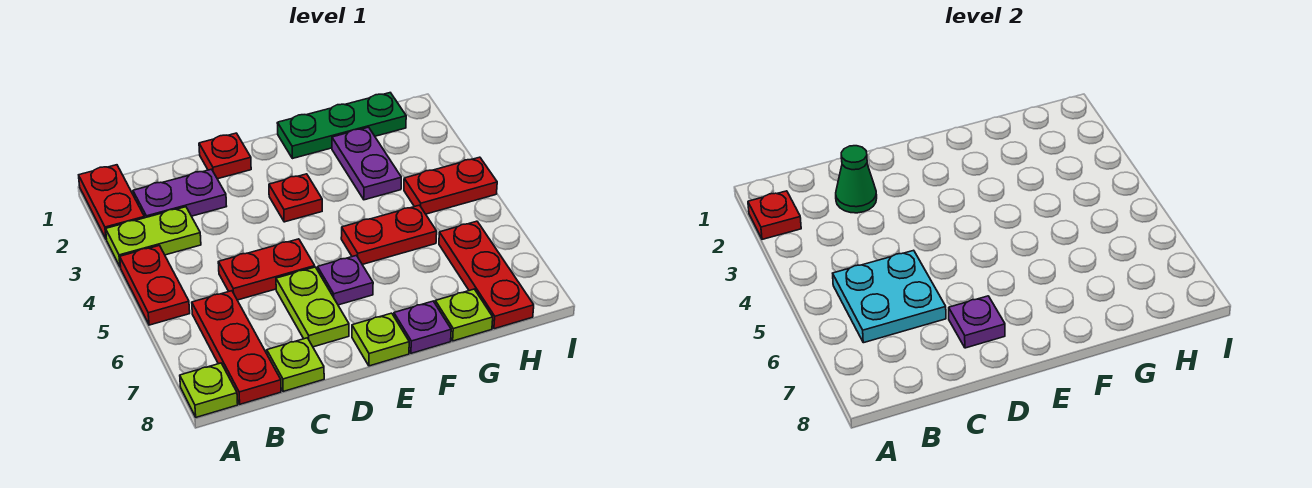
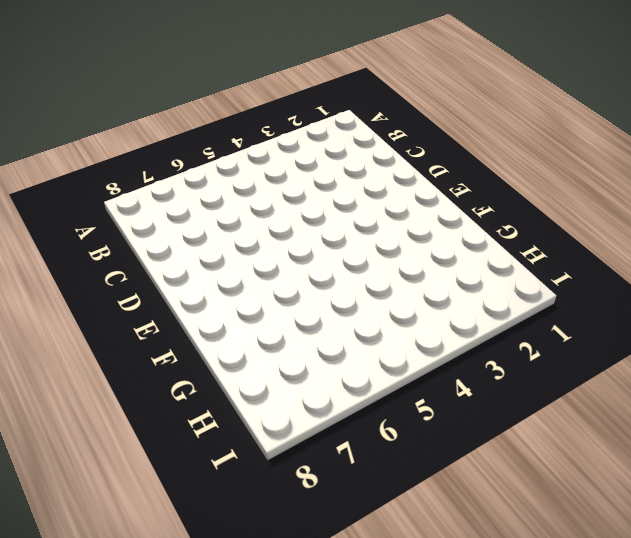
none -> red plate A1:A2 level 1
none -> lime plate A3:B3 level 1
none -> red plate A4:A5 level 1

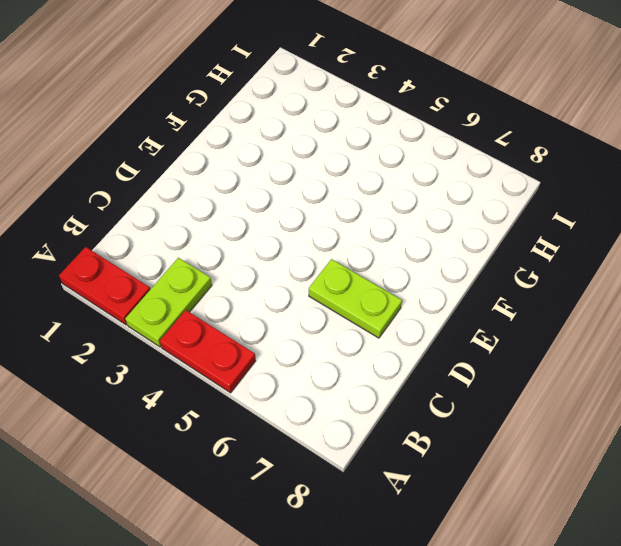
none -> lime plate A8 level 1
none -> purple plate B2:C2 level 1
none -> red plate B6:B8 level 1

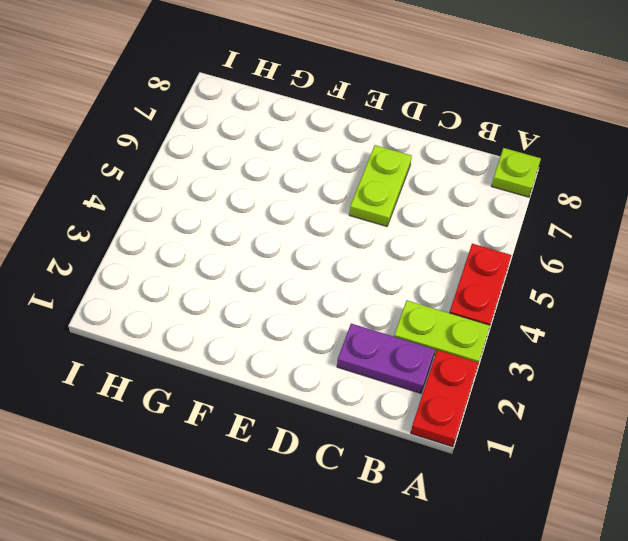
none -> red plate B6:B8 level 1
none -> red plate C5:D5 level 1
none -> lime plate C8 level 1

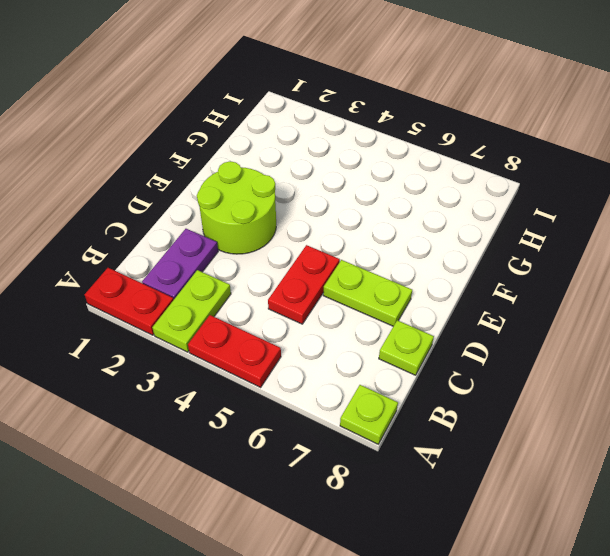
lime round brick D2:E3 level 1 -> red plate E3 level 1
none -> red plate B6:B8 level 1
none -> red plate D1 level 1
none -> purple plate E6 level 1

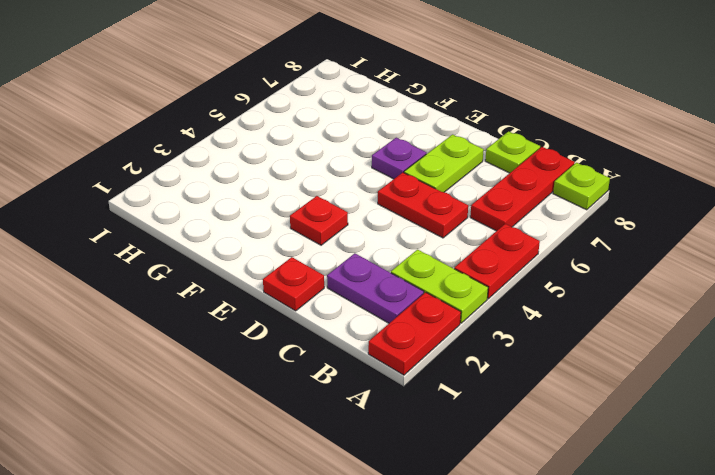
none -> lime plate E8 level 1
none -> green plate F1:H1 level 1
none -> red plate F5:G5 level 1

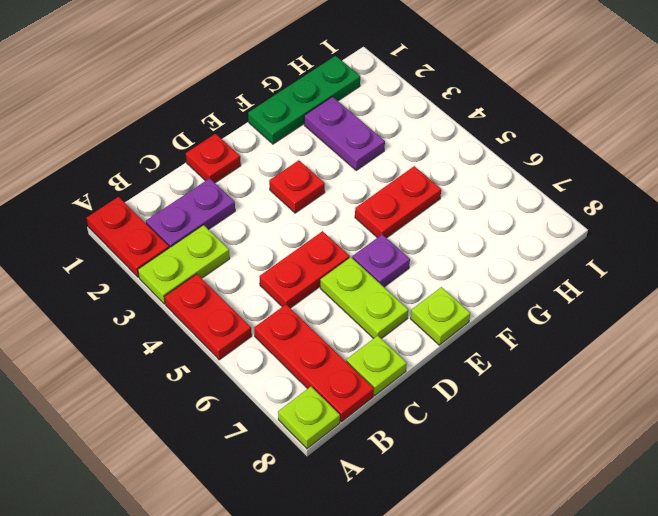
none -> purple plate F8 level 1
none -> lime plate G8 level 1
none -> red plate H4:I4 level 1

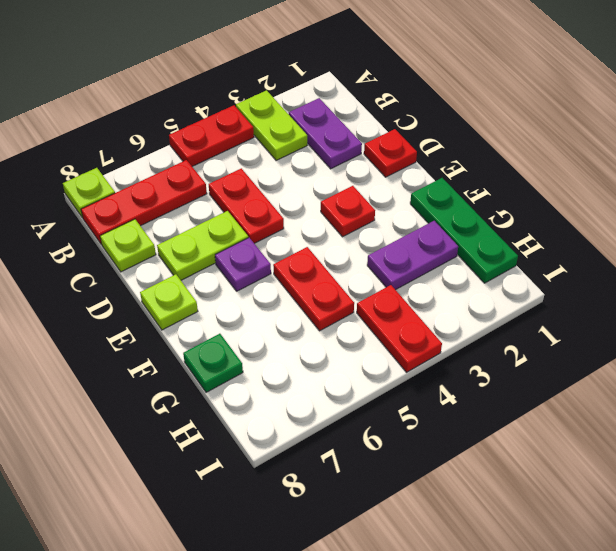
green plate G8 level 1 -> lime plate G8 level 1
none -> red plate A1:A2 level 1
none -> purple plate F8 level 1
none -> red plate H6:H8 level 1

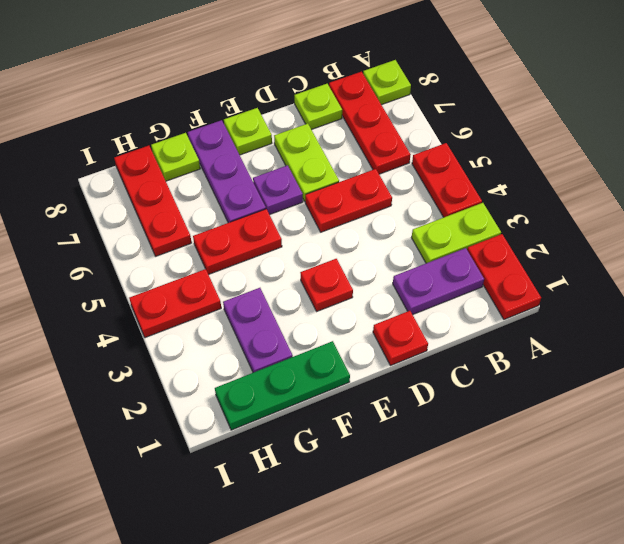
purple plate F6:F8 level 1 -> purple plate F8 level 1
none -> red plate A2 level 2
none -> cyan plate B5:C6 level 2
none -> green cone C2 level 2

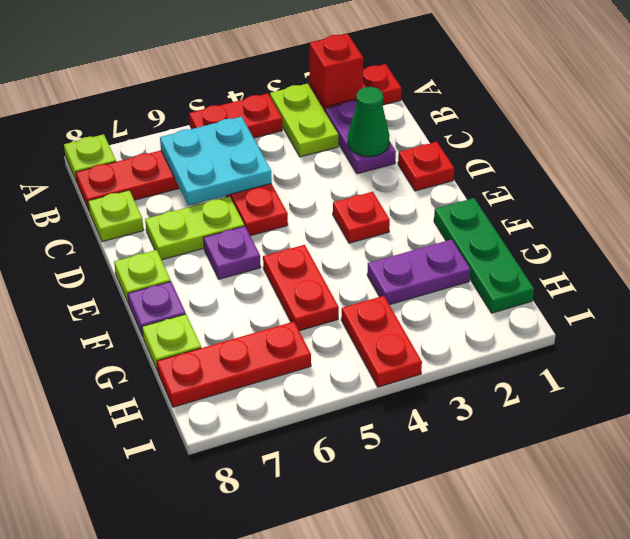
red brick A2 level 2 -> red plate A2 level 2
none -> purple plate D7 level 2

